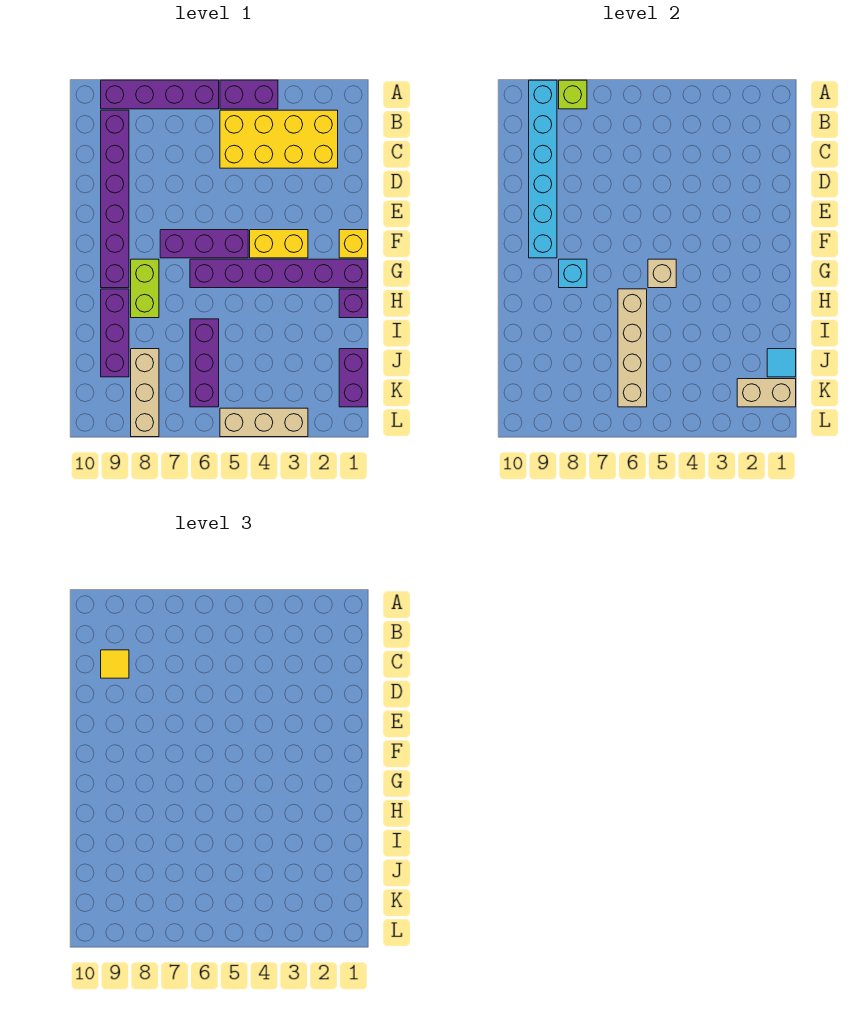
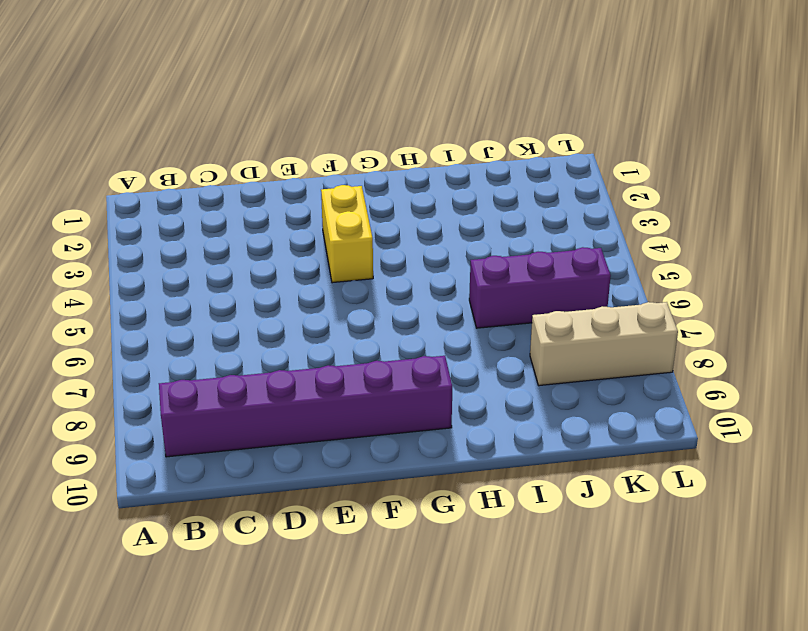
none -> purple brick A4:A5 level 1
none -> purple brick A6:A9 level 1
none -> yellow brick B2:C5 level 1

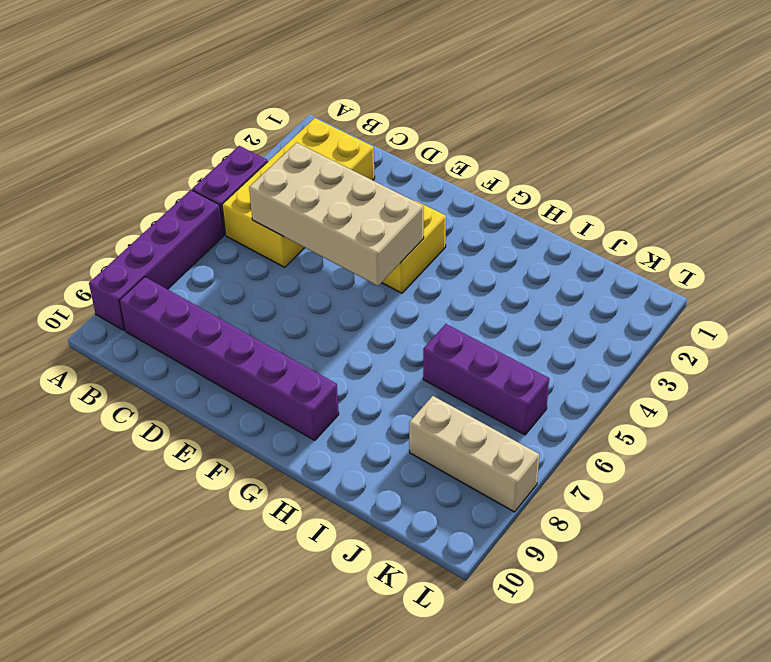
tan brick C4:F5 level 2 -> none
none -> yellow brick F1 level 1
none -> purple brick F5:F7 level 1
none -> purple brick G1:G6 level 1

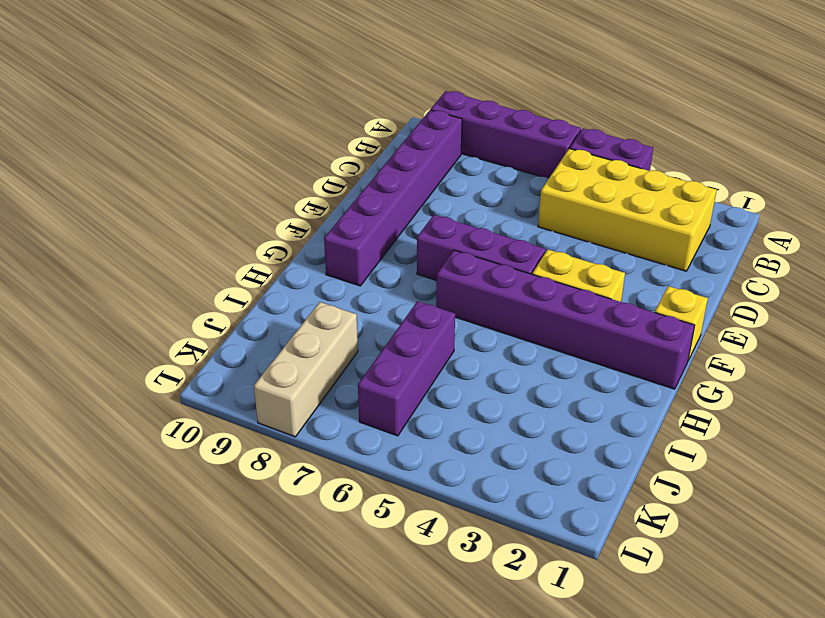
none -> lime brick G8:H8 level 1
none -> purple brick H1 level 1
none -> purple brick H9:J9 level 1

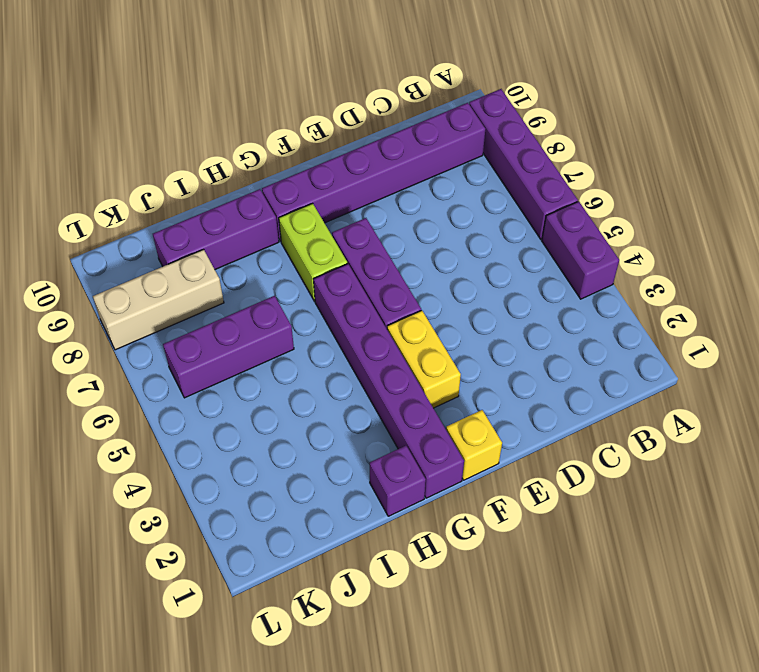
lime brick G7:G8 level 1 -> lime brick G8:H8 level 1
none -> yellow brick B2:C5 level 1
none -> purple brick J1:K1 level 1
none -> tan brick L3:L5 level 1

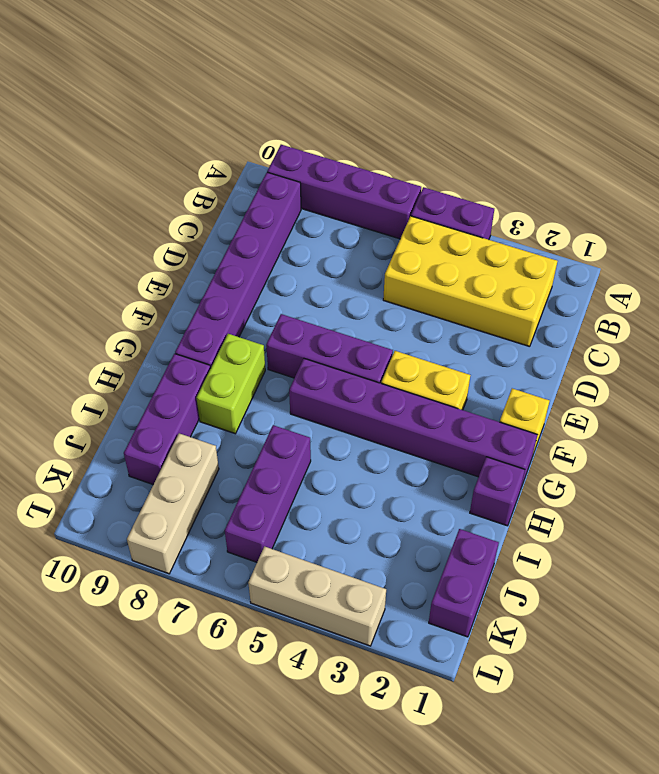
none -> lime brick A8 level 2
none -> cyan brick A9:F9 level 2
none -> tan brick G5 level 2

